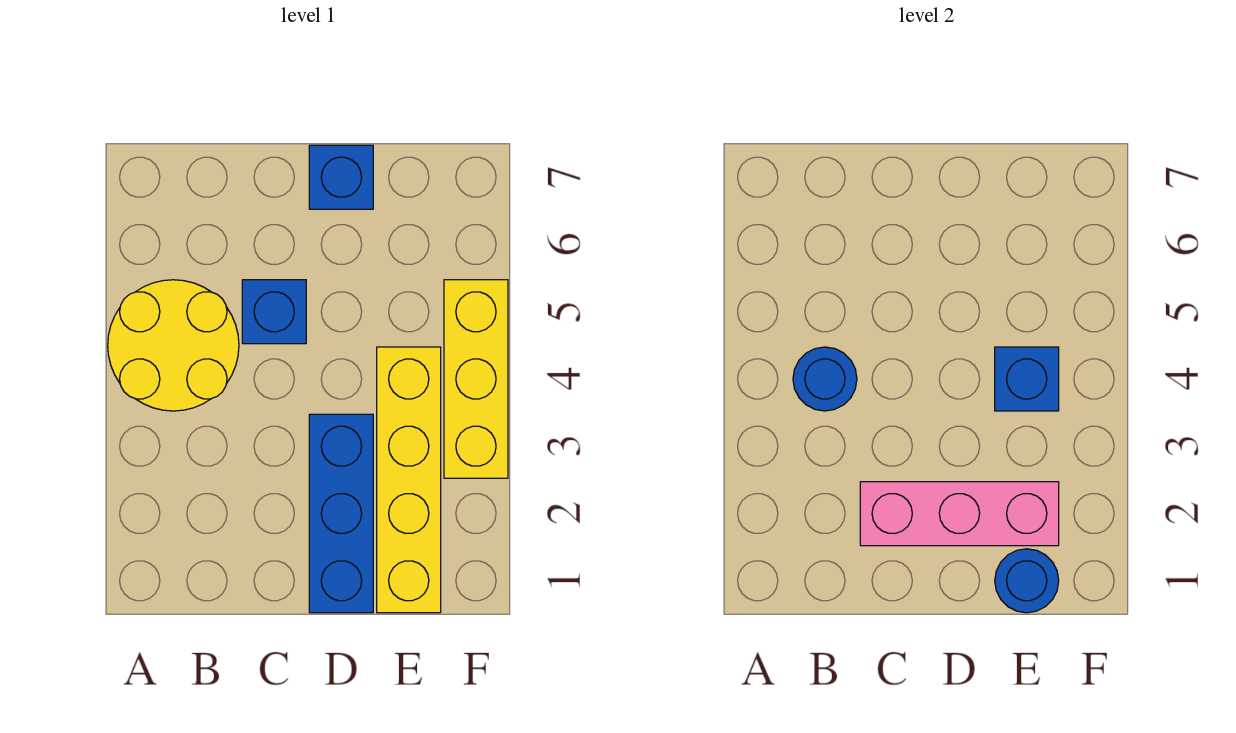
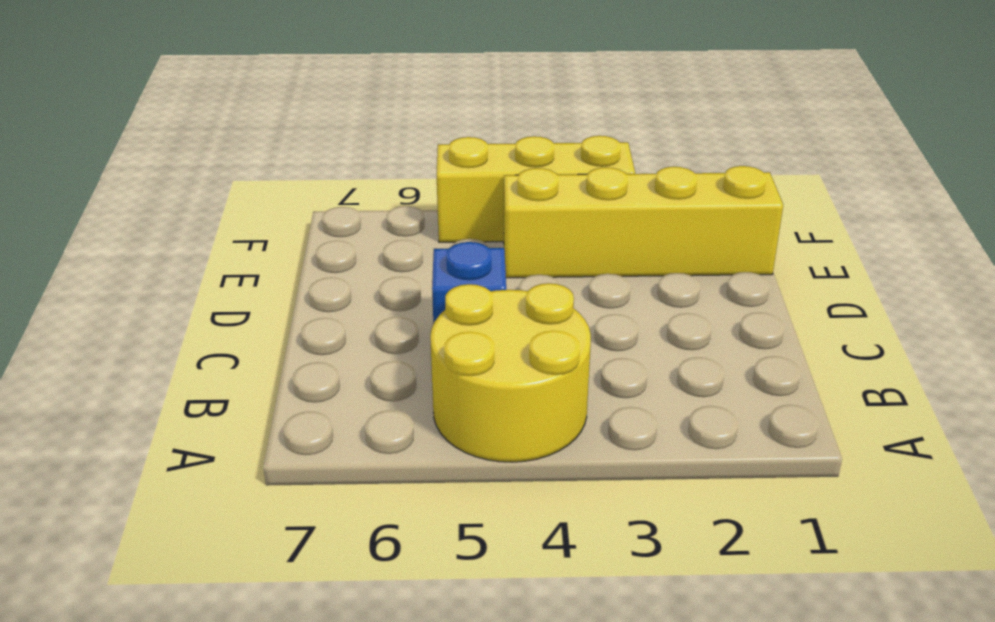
none -> blue brick D1:D3 level 1
none -> blue brick D7 level 1

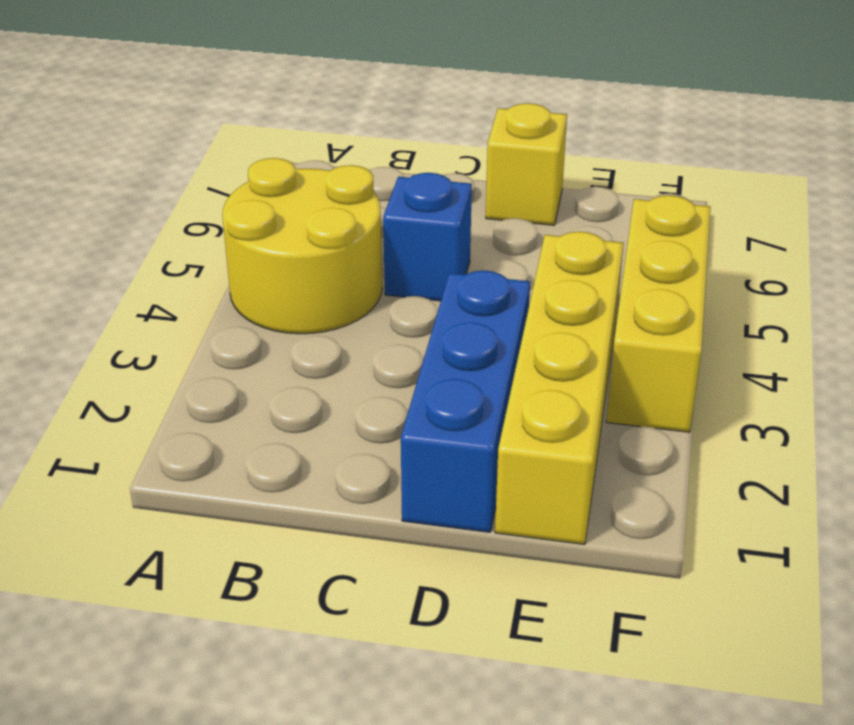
yellow brick D7 level 1 -> blue brick D7 level 1
none -> blue round brick B4 level 2
none -> pink brick C2:E2 level 2

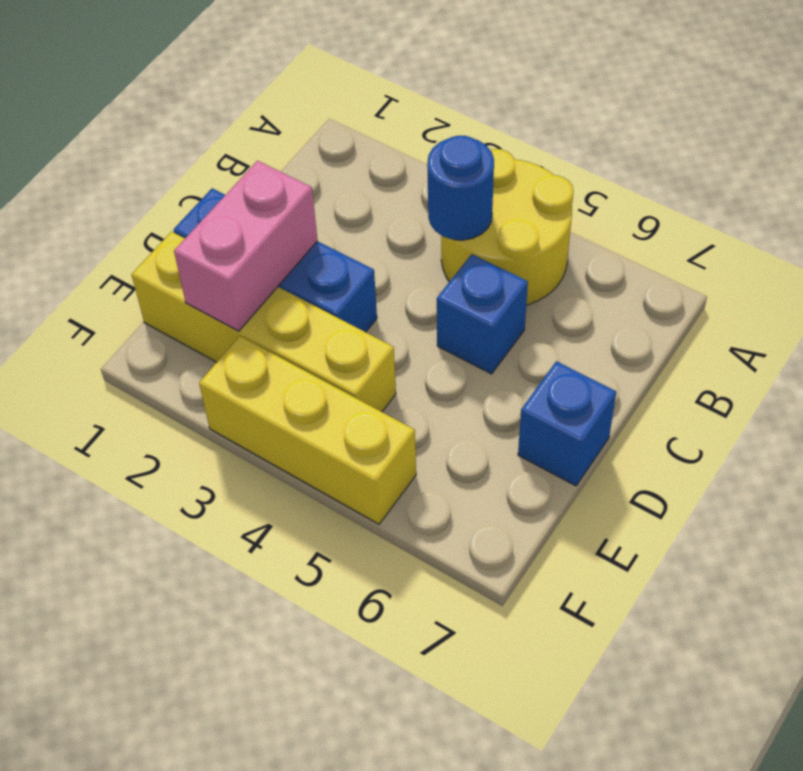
pink brick D2:E2 level 2 -> pink brick C2:E2 level 2
none -> blue round brick E1 level 2
none -> blue brick E4 level 2

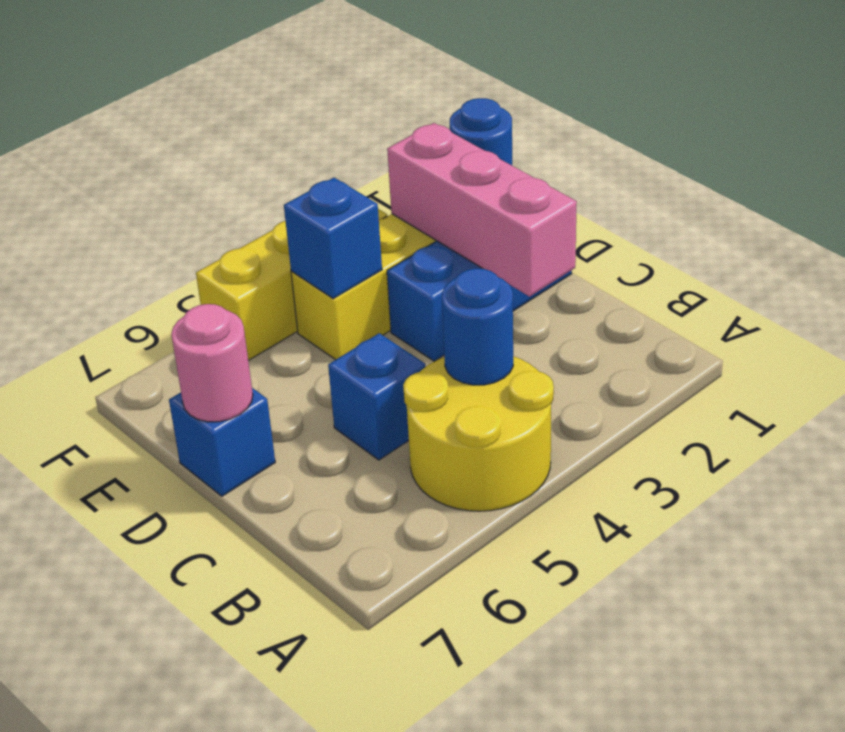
pink round brick D7 level 2 -> none

